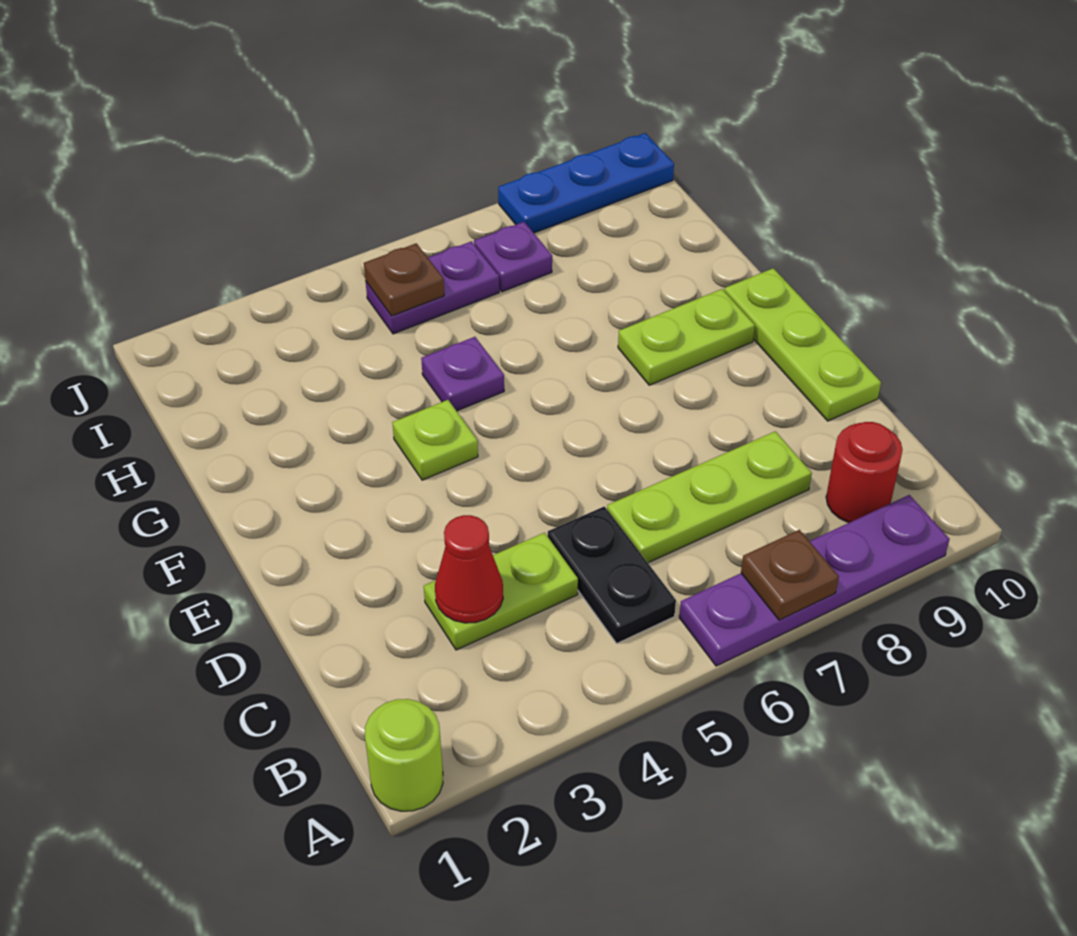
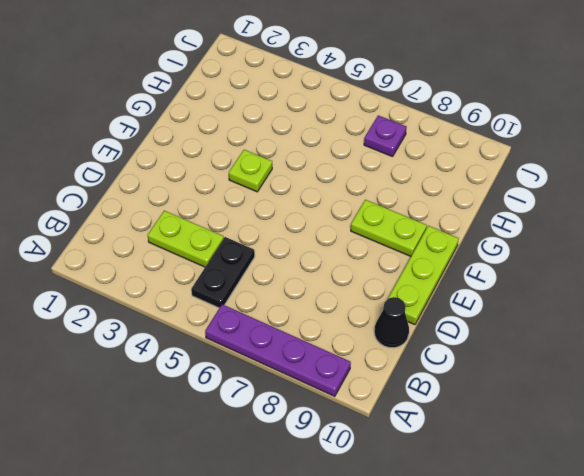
black cone C10 level 1 -> none
none -> lime round brick A1 level 1
none -> red round brick B9 level 1
none -> lime plate C6:C8 level 1

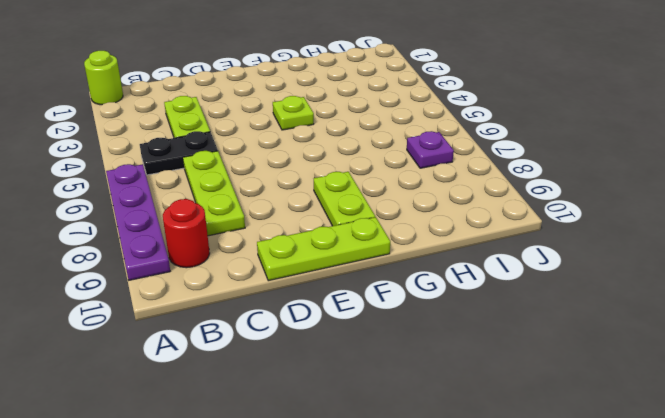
none -> purple plate G5 level 1
none -> purple plate I5:I6 level 1
none -> blue plate J8:J10 level 1

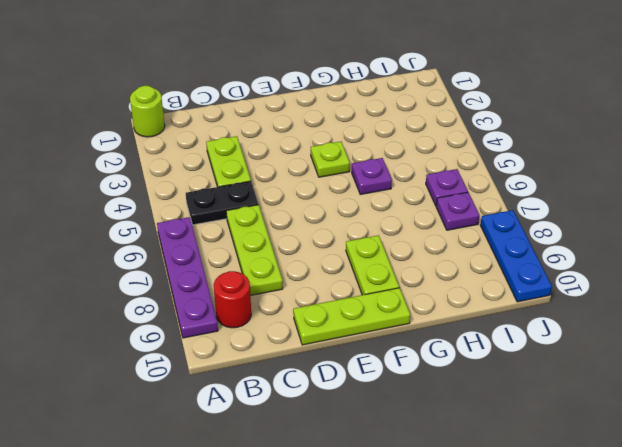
purple plate I6 level 1 -> purple plate I5:I6 level 1
none -> brown plate A7 level 2
none -> red cone C3 level 2
none -> brown plate I5 level 2

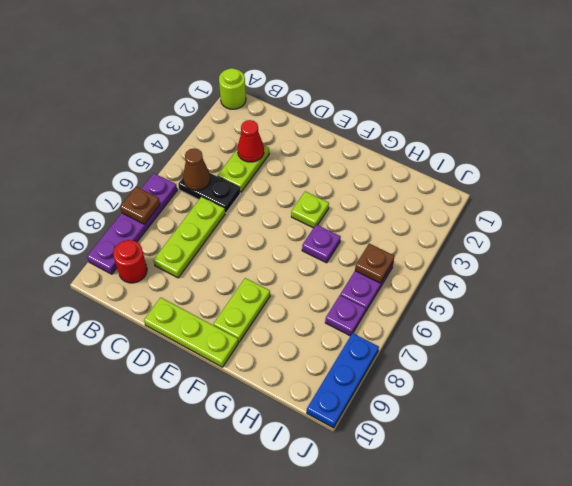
brown cone B5 level 2 -> none

